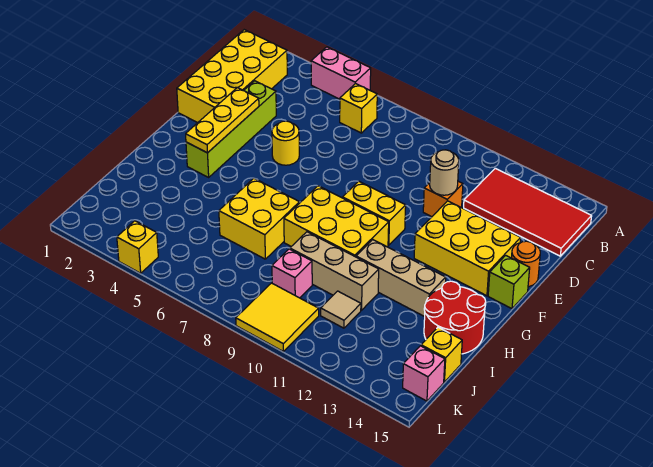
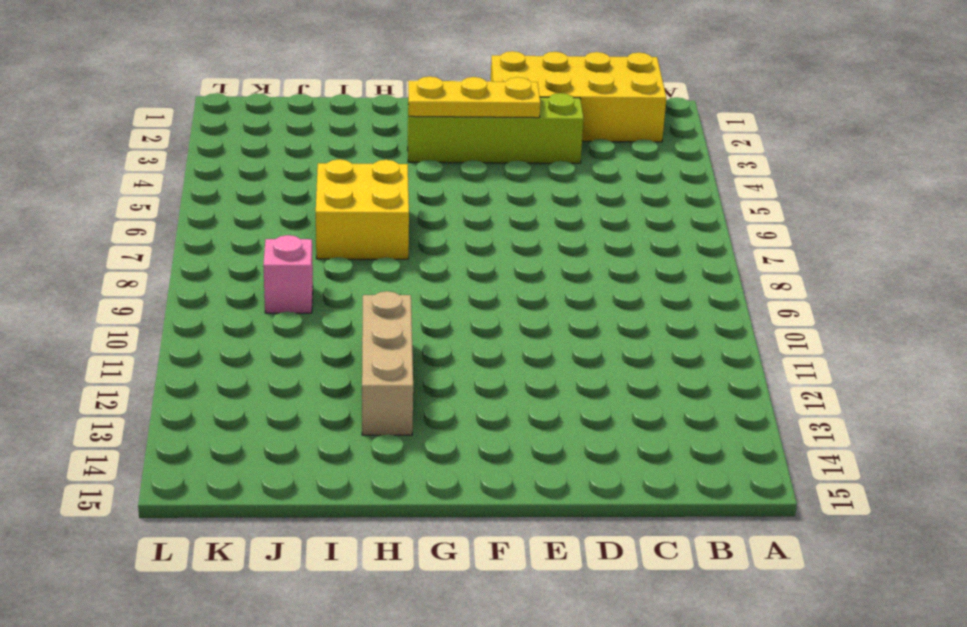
none -> pink brick A4:A5 level 1
none -> yellow brick B6 level 1
none -> red tile B12:C15 level 1

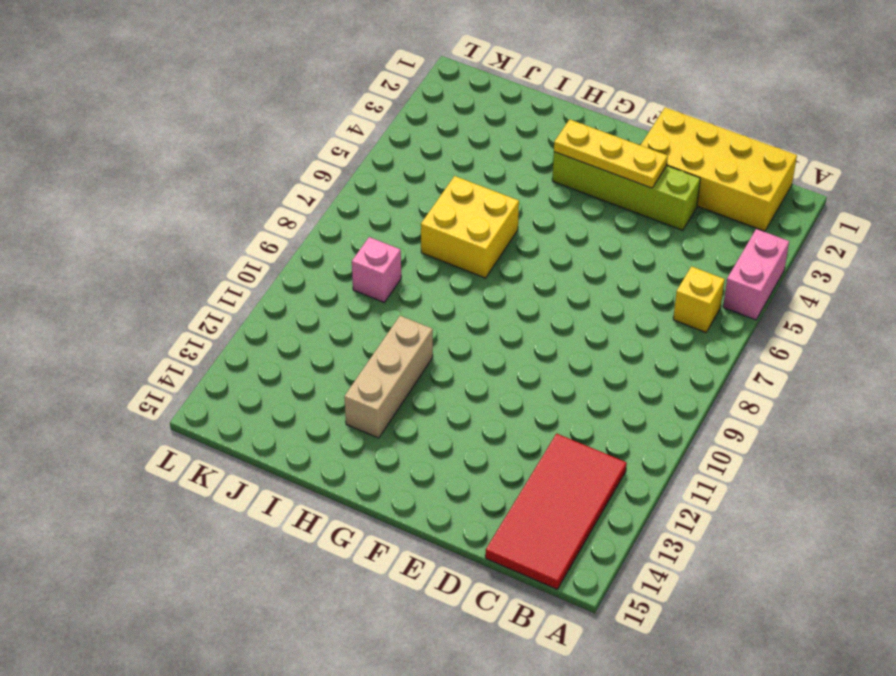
none -> orange brick D11 level 1
none -> yellow round brick E5 level 1
none -> yellow brick E12:F14 level 1

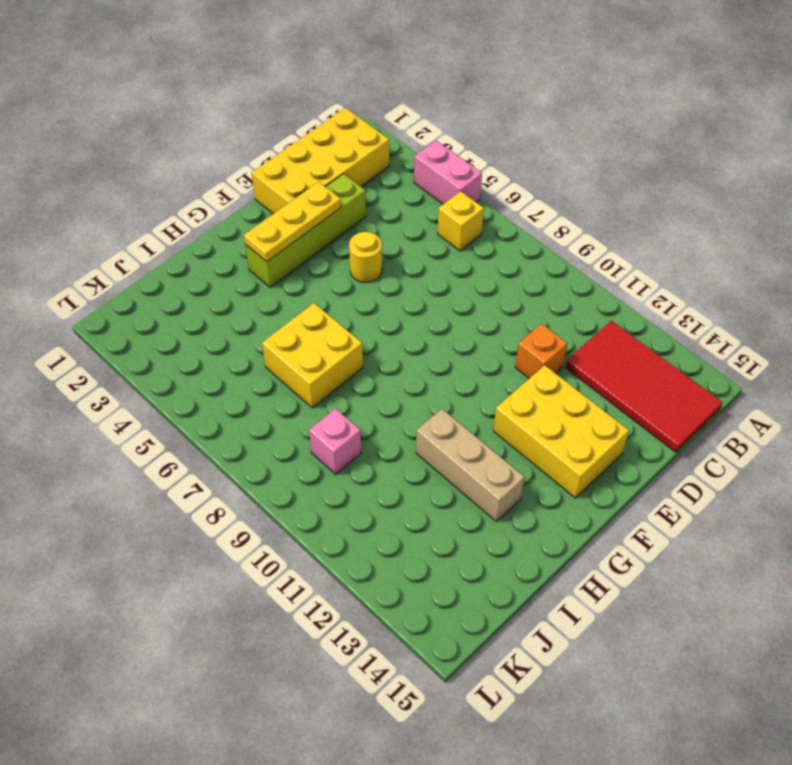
none -> orange round brick E15 level 1
none -> yellow brick F9:F10 level 1
none -> lime brick F15 level 1

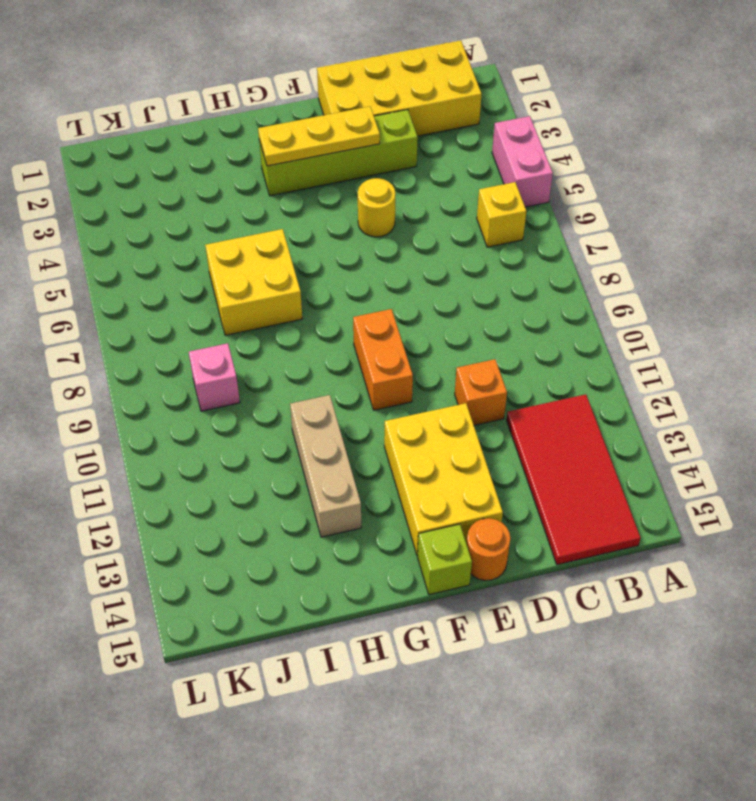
orange brick F9:F10 level 1 -> yellow brick F9:F10 level 1
none -> yellow brick G8:H10 level 1
none -> red round brick H14:I15 level 1
none -> tan brick I9:I11 level 1

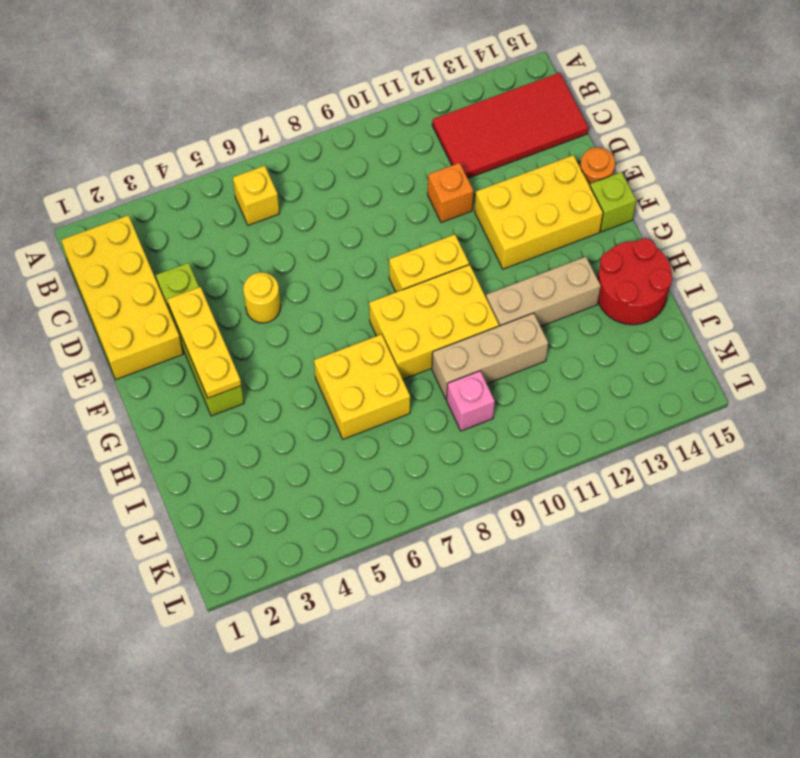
none -> pink brick A4:A5 level 1
none -> tan tile J11 level 1
none -> yellow brick J15 level 1

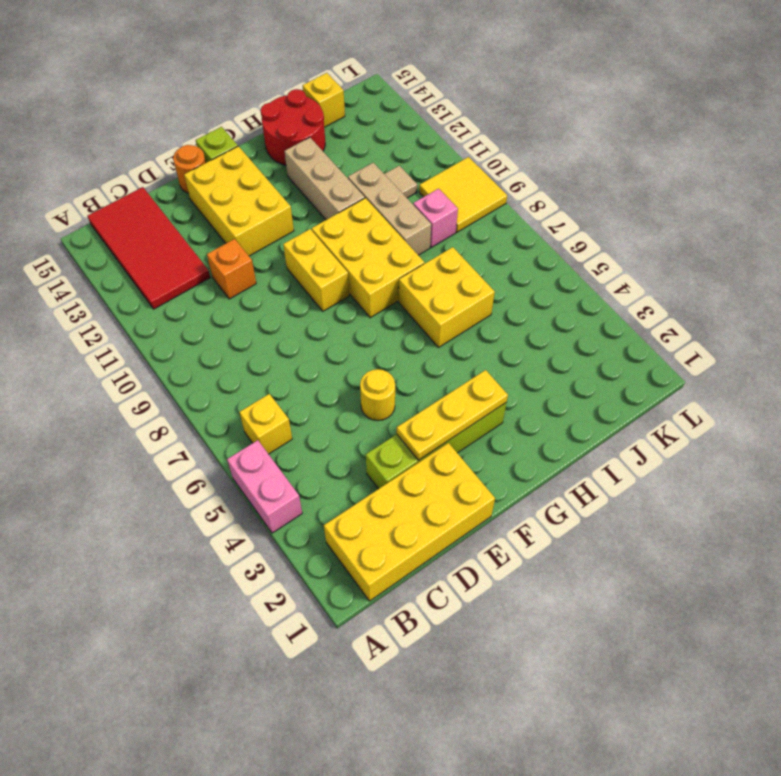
none -> pink brick K15 level 1
none -> yellow brick L4 level 1
none -> tan round brick D11 level 2

